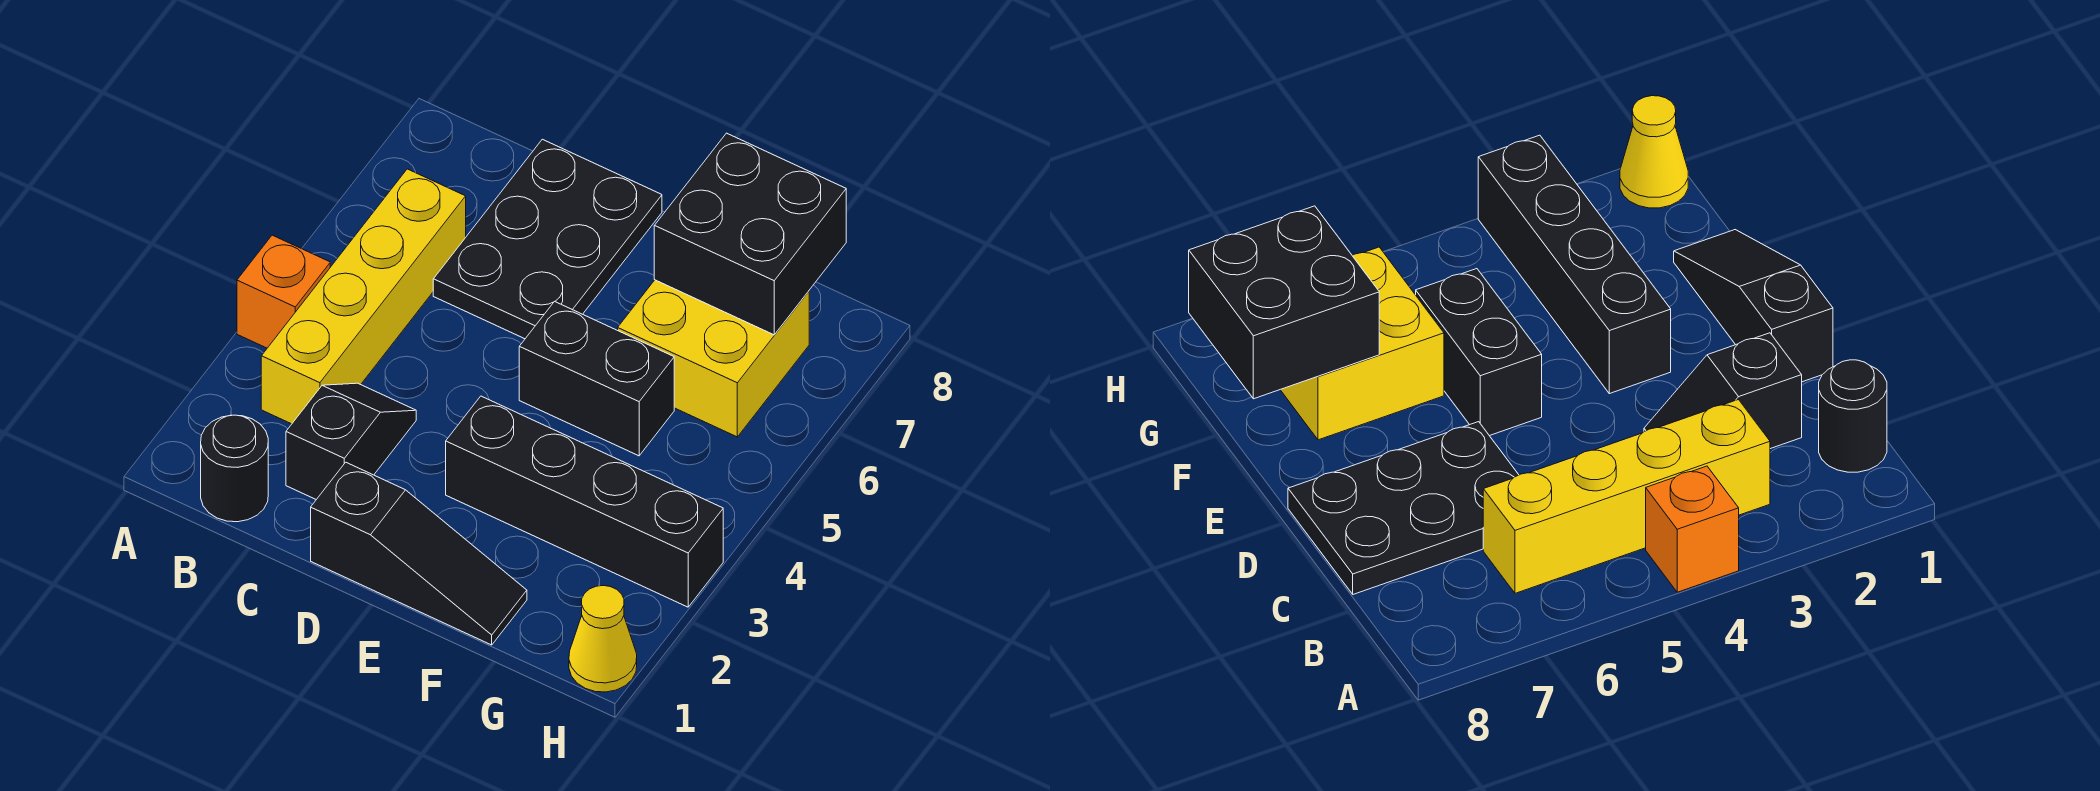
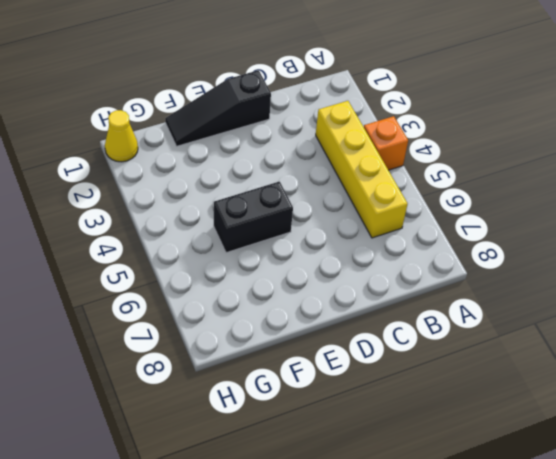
none -> black round brick B1 level 1
none -> black slope C2:C3 level 1 top 2

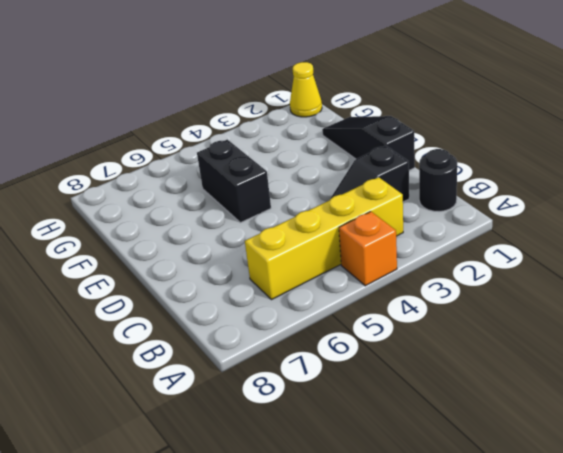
none -> black plate C6:D8 level 1
none -> black brick E3:H3 level 1

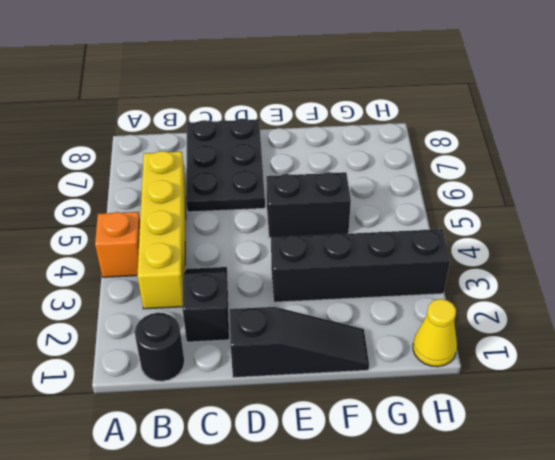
none -> yellow brick F6:G7 level 1
none -> black brick F7:G8 level 2

